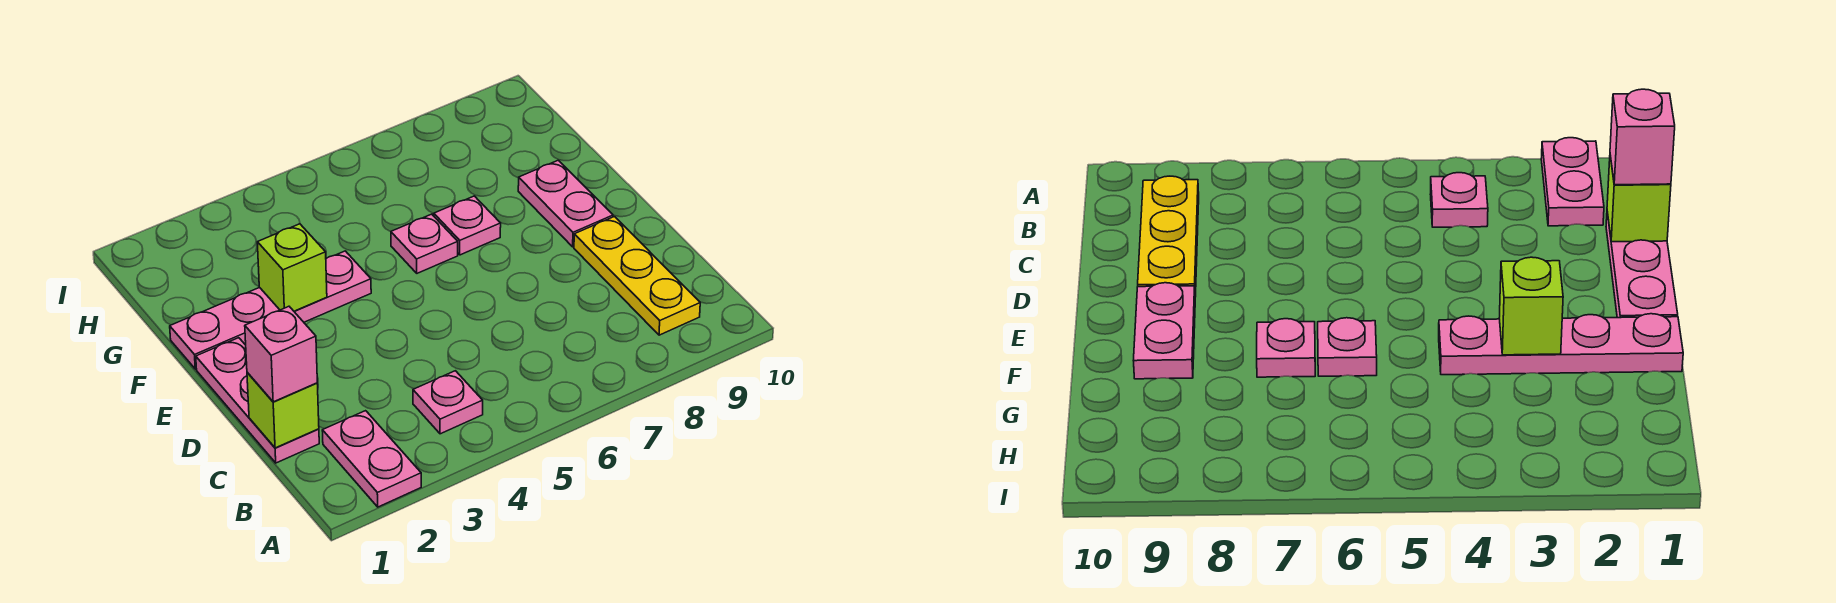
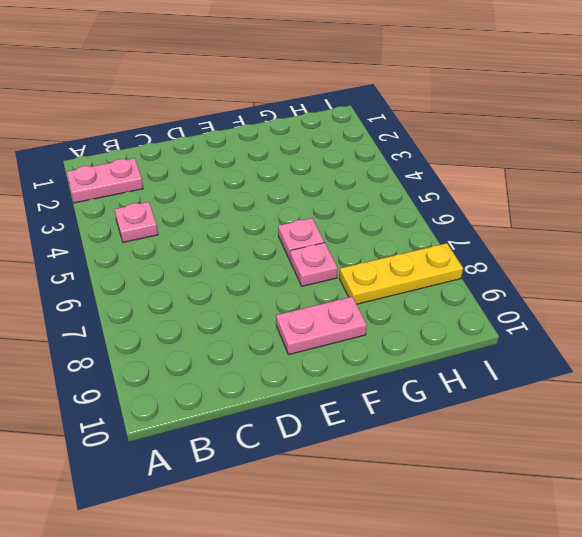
yellow plate G8:I8 level 1 -> yellow plate B9:D9 level 1
none -> pink plate C1:E1 level 1
none -> pink plate F1:F4 level 1

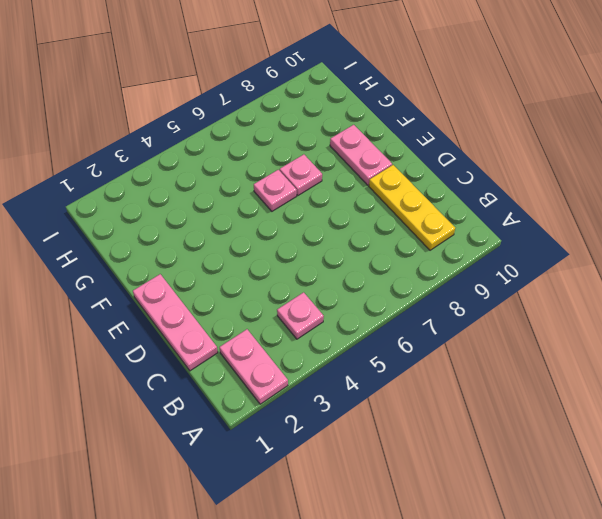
none -> pink plate F1:F4 level 1
none -> lime brick C1 level 2

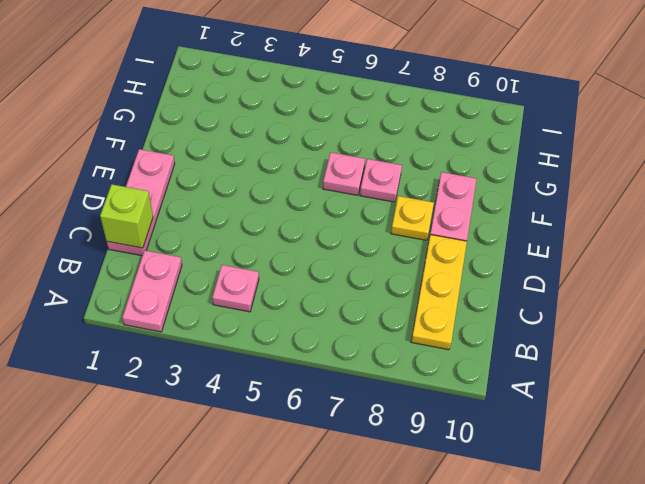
yellow plate E8 level 1 -> none
none -> pink plate F1:F4 level 1
none -> lime brick F3 level 2

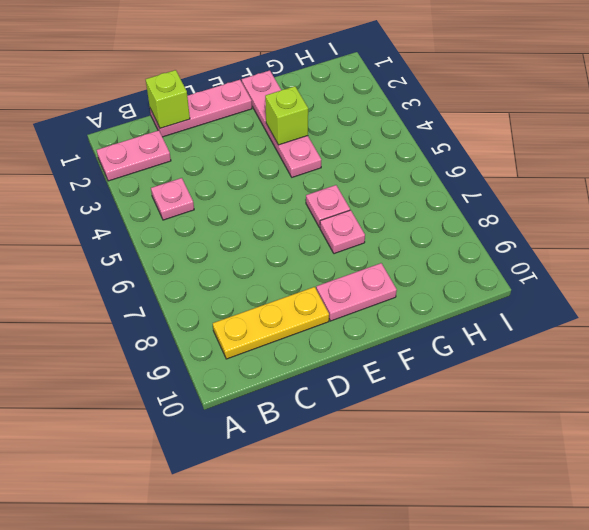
none -> pink brick C1 level 3

